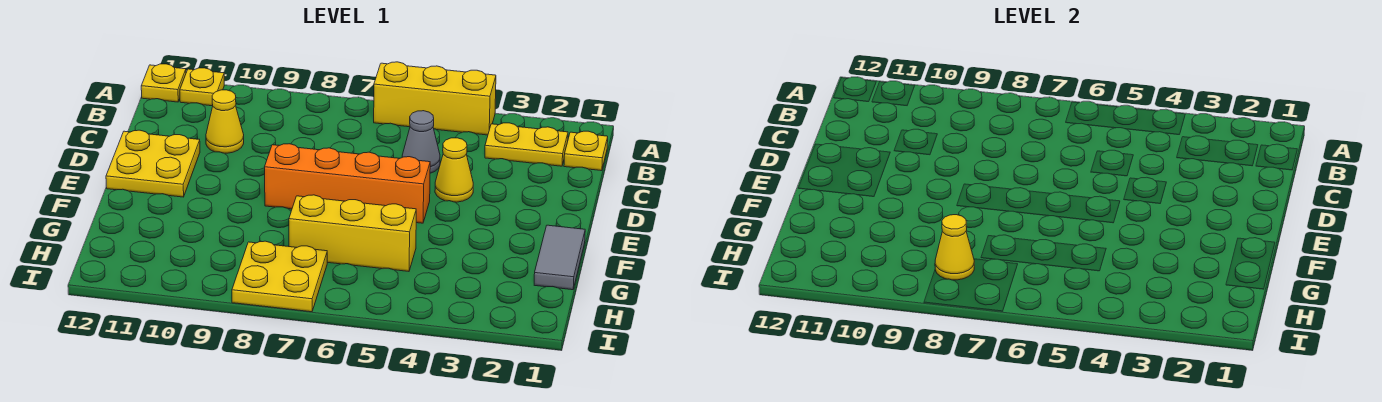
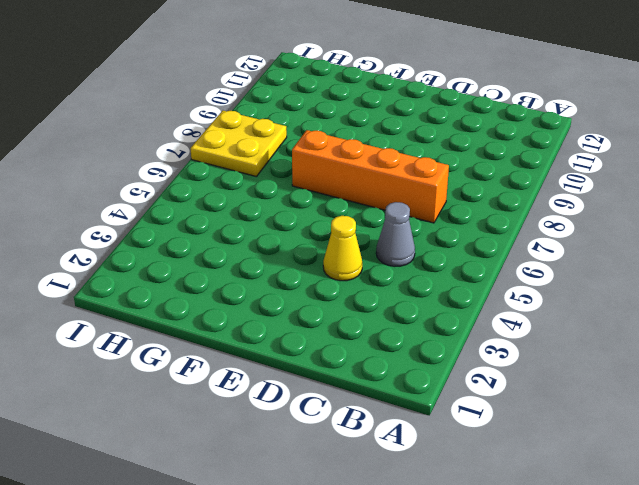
orange brick C7:F7 level 1 -> orange brick E5:E8 level 1
none -> yellow brick A4:A6 level 1
none -> yellow plate A11 level 1
none -> yellow plate A12 level 1

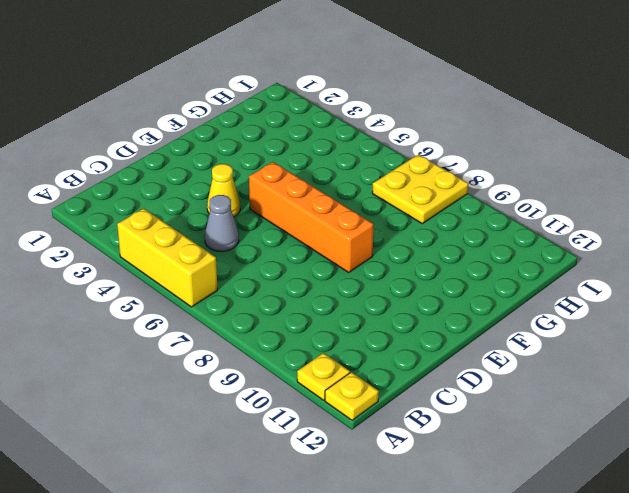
none -> yellow plate B1 level 1
none -> yellow plate B2:B3 level 1
none -> yellow cone C10 level 1

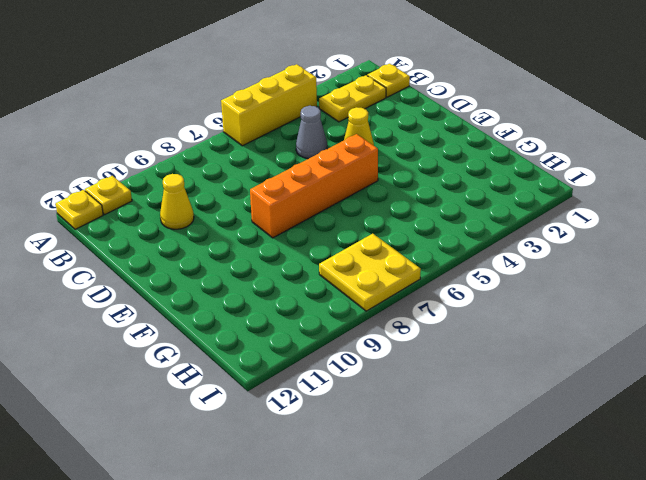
none -> yellow plate D11:E12 level 1
none -> grey tile F1:G1 level 1
none -> yellow brick G5:G7 level 1

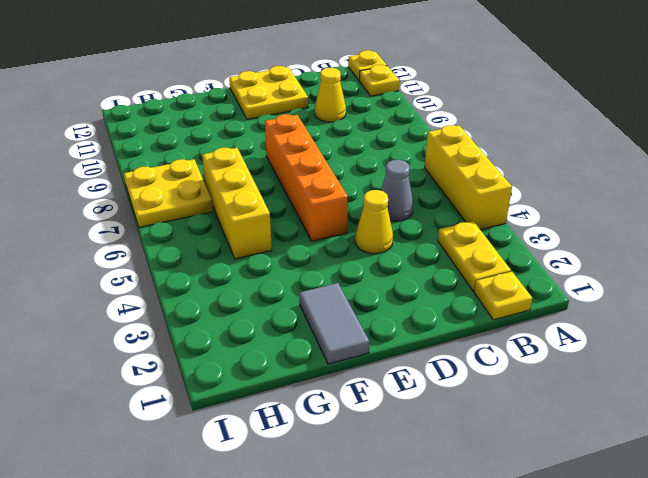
grey tile F1:F2 level 1 -> grey tile F1:G1 level 1
none -> yellow cone H8 level 2

